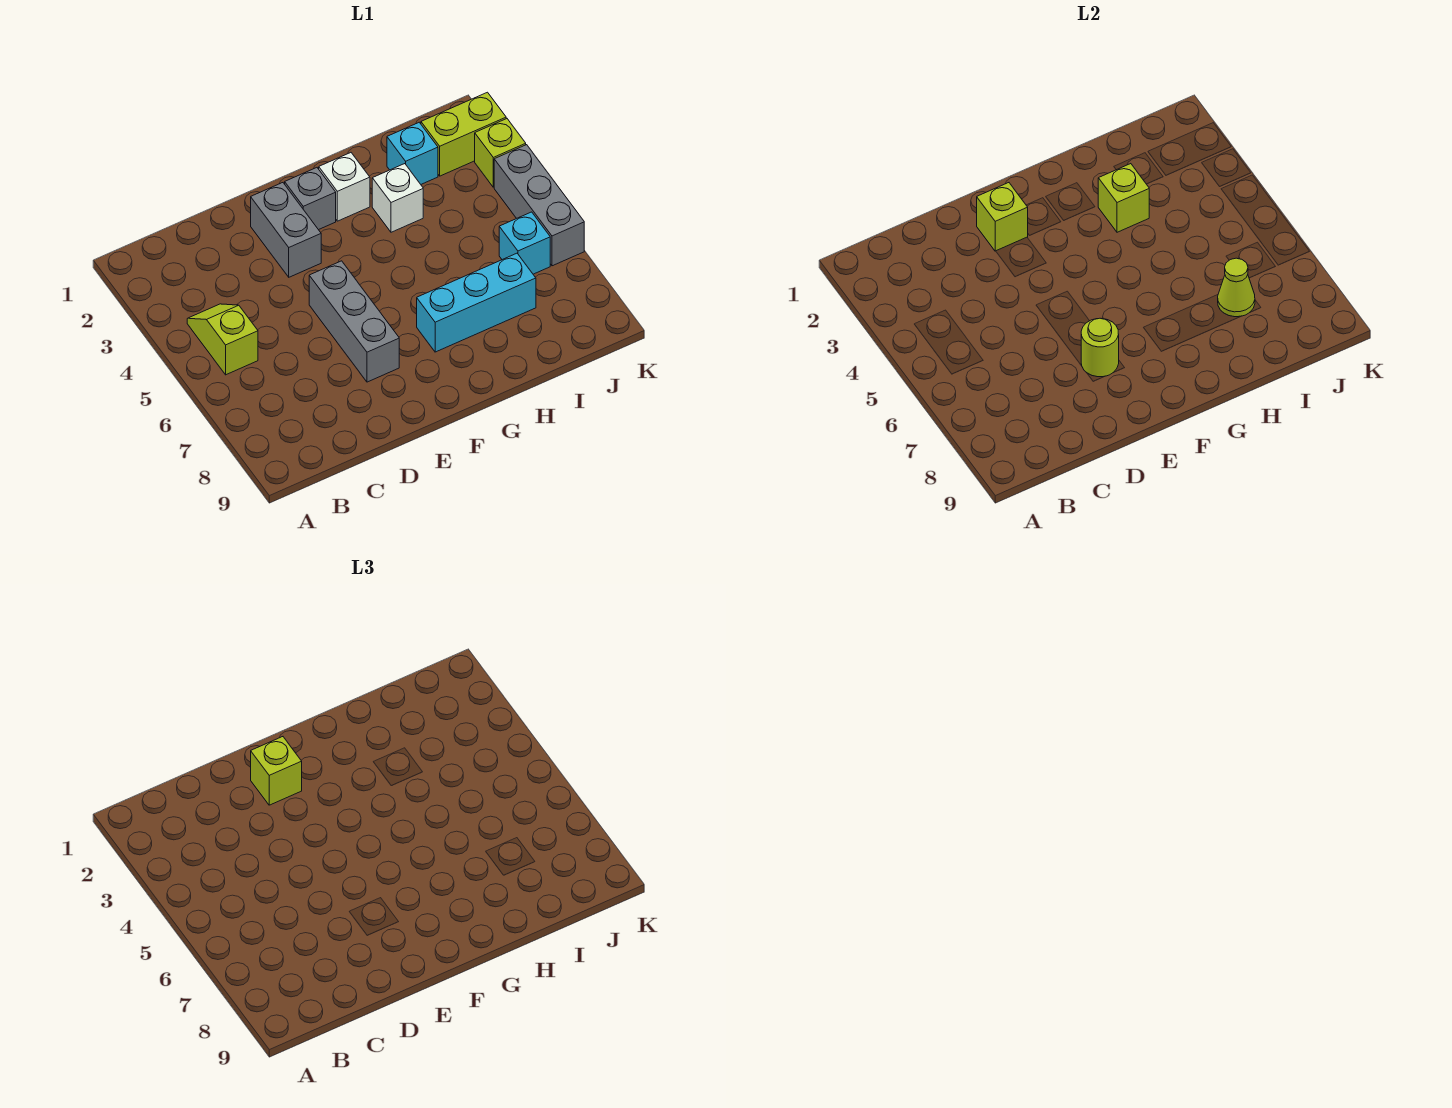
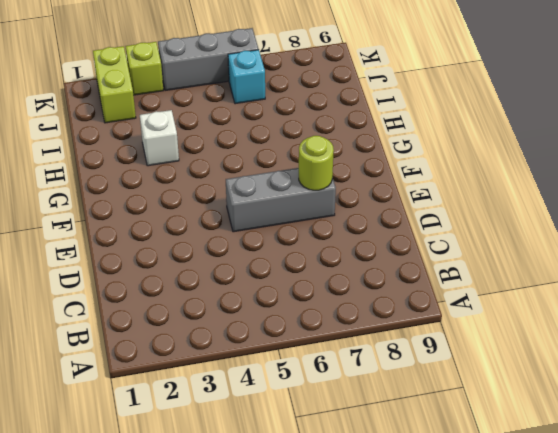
none -> lime slope B4:B5 level 1 top 5
none -> grey brick E2:E3 level 1
none -> grey brick F2 level 1

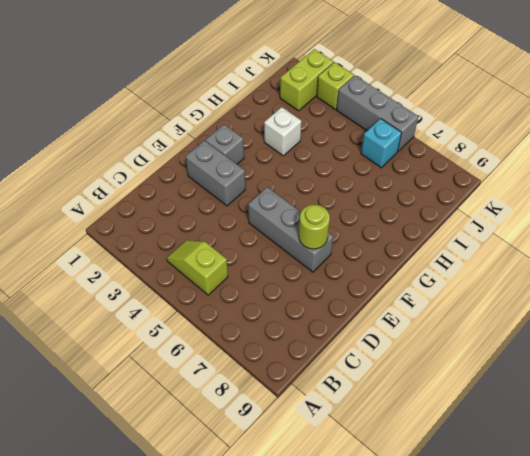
none -> white brick G2 level 1
none -> cyan brick G7:I7 level 1
none -> cyan brick I2 level 1

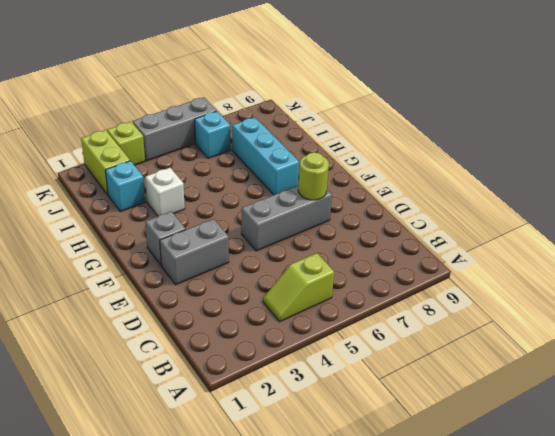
none -> white brick G2 level 1
none -> lime brick E2 level 2
none -> lime brick H3 level 2

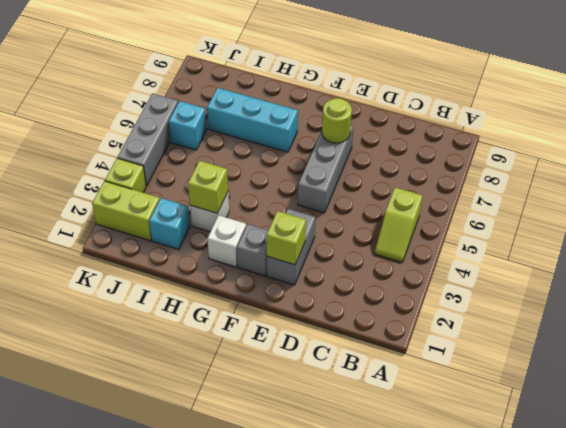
none -> lime cone I7 level 2
none -> lime brick E2 level 3

